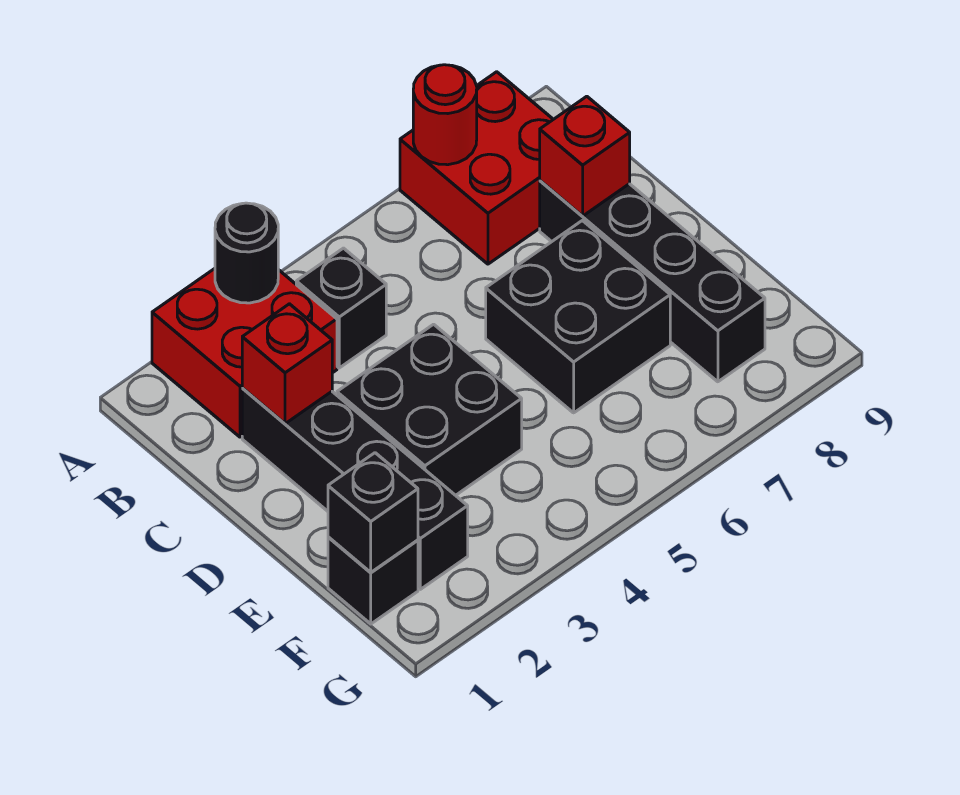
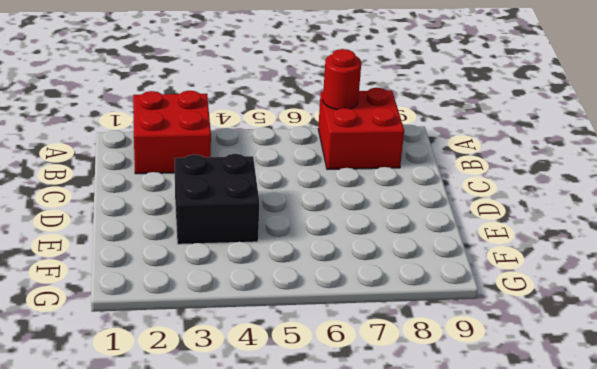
none -> black brick B4 level 1
none -> black brick C2:F2 level 1
none -> black brick C8:F8 level 1

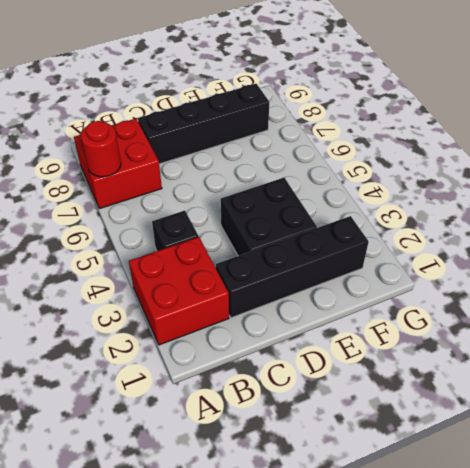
none -> black brick D6:E7 level 1
none -> black brick F1 level 1
none -> black round brick A3 level 2

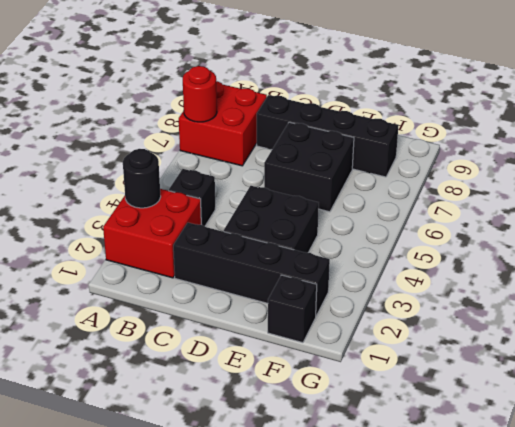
none -> red brick C2 level 2
none -> red brick C8 level 2
none -> black brick F1 level 2

